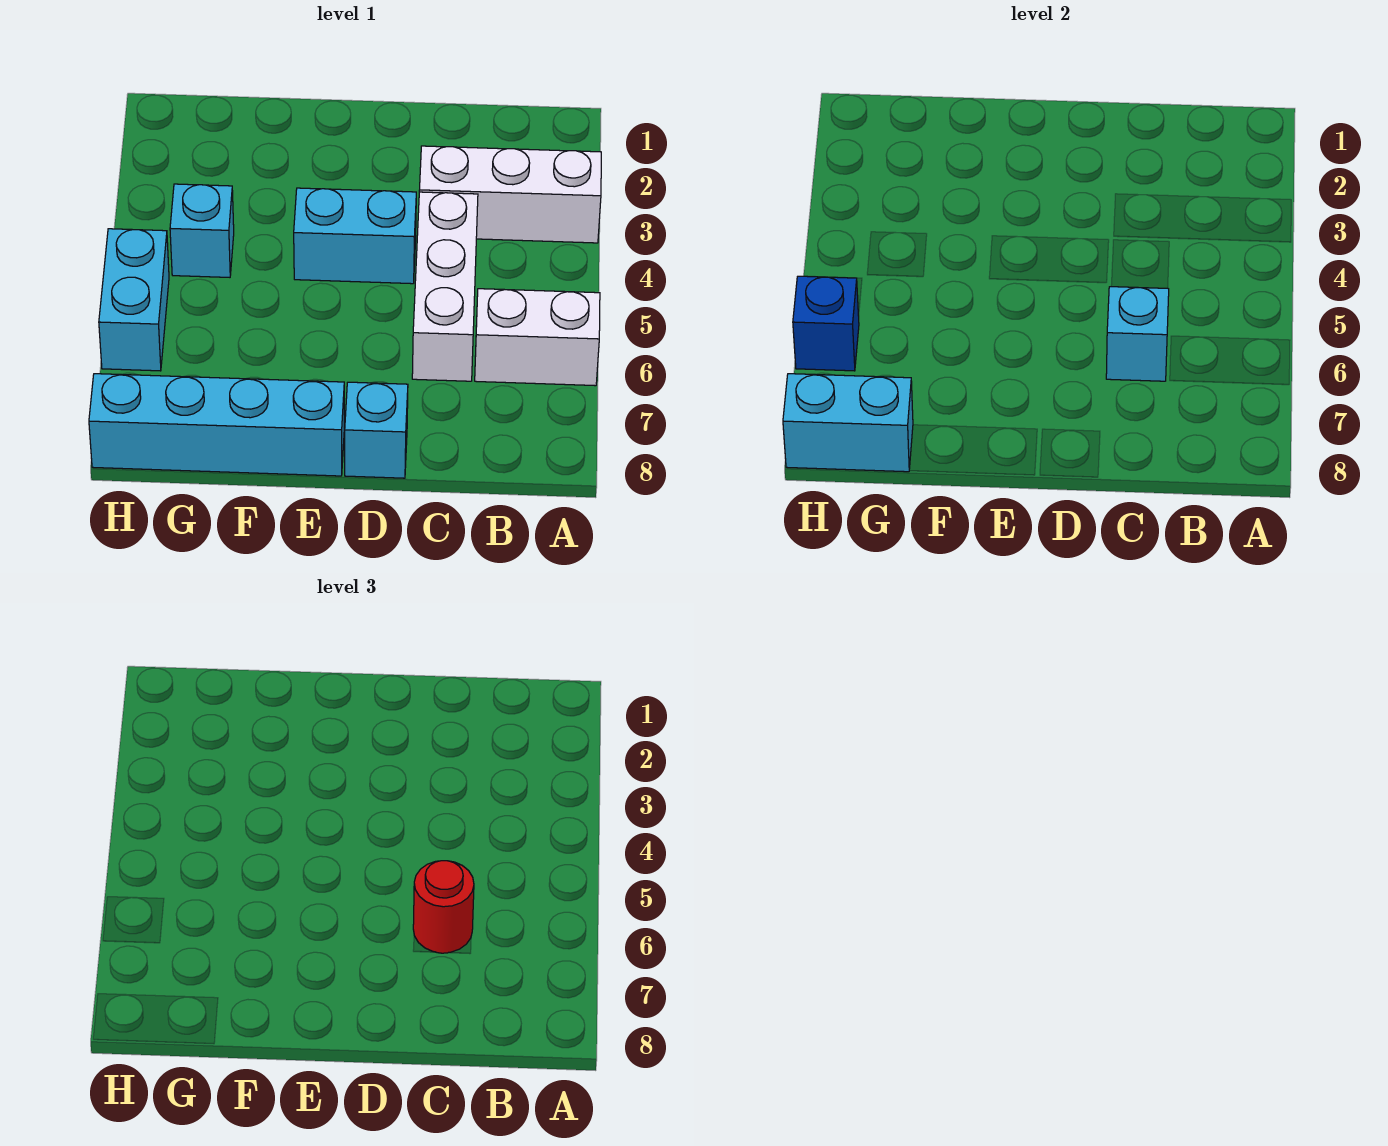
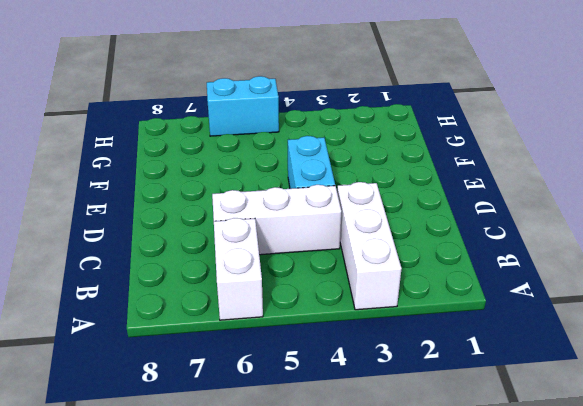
none -> cyan brick D8 level 1
none -> cyan brick E8:H8 level 1
none -> cyan brick G4 level 1

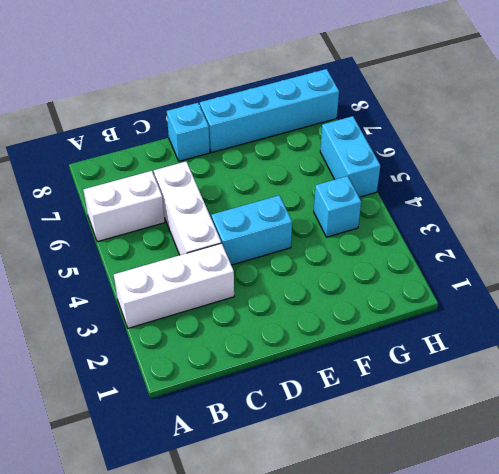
none -> cyan brick C6 level 2
none -> cyan brick G8:H8 level 2
none -> blue brick H6 level 2

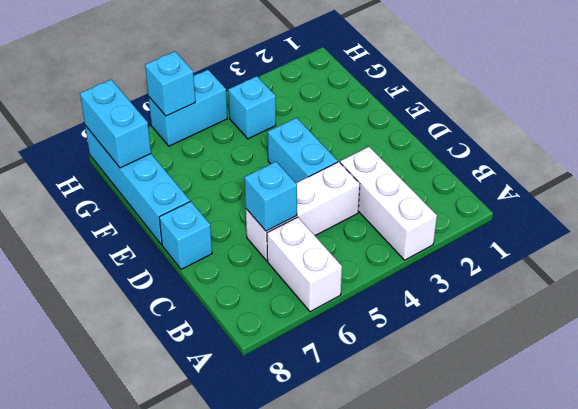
cyan brick H6 level 2 -> blue brick H6 level 2
none -> red round brick C6 level 3

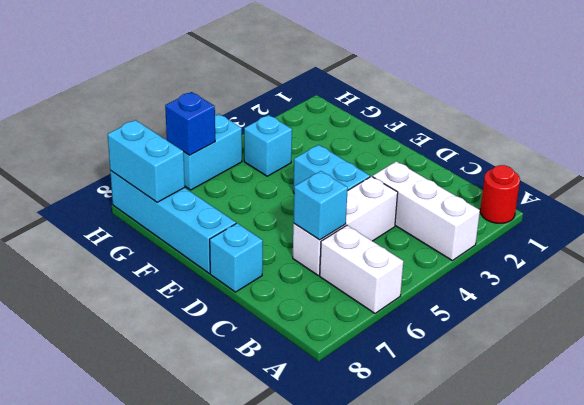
red round brick A1 level 1 -> red round brick C6 level 3

